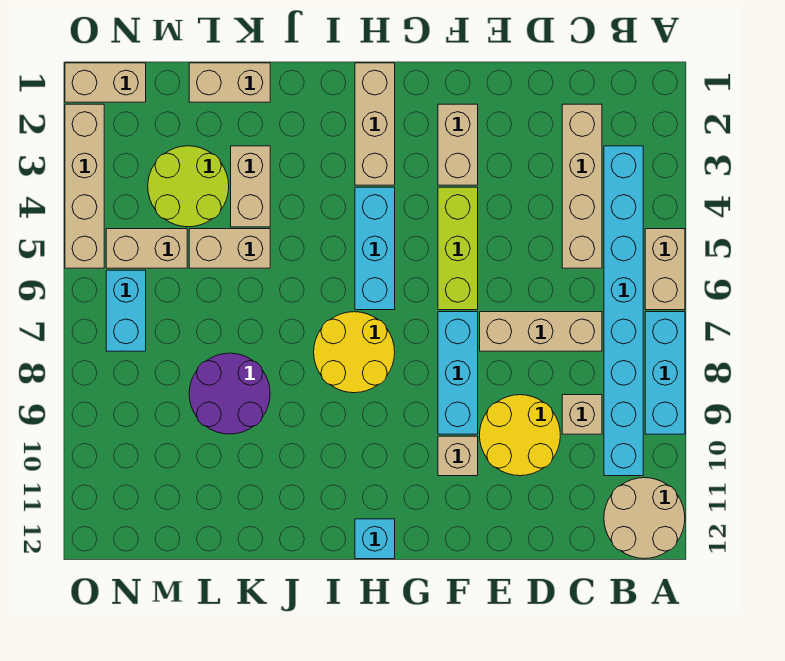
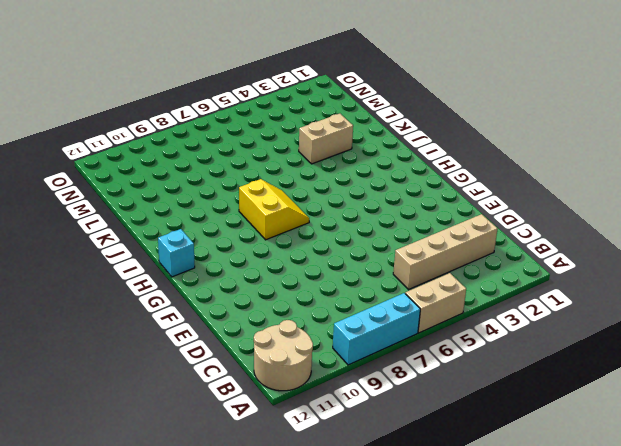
yellow slope H7:I8 level 1 top 8 -> yellow round brick H7:I8 level 1
none -> cyan brick B3:B10 level 1
none -> tan brick C7:E7 level 1
none -> tan brick C9 level 1

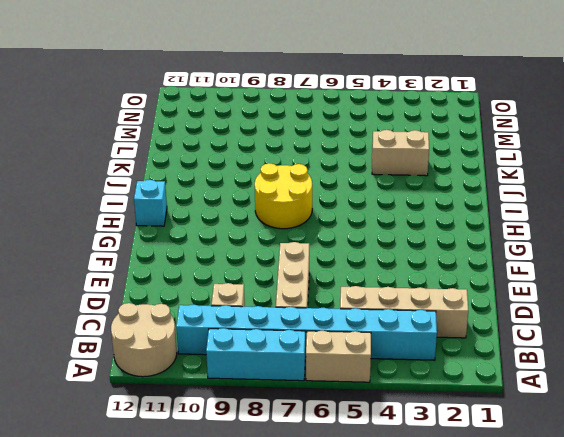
none -> yellow round brick D9:E10 level 1
none -> tan brick F2:F3 level 1
none -> lime brick F4:F6 level 1

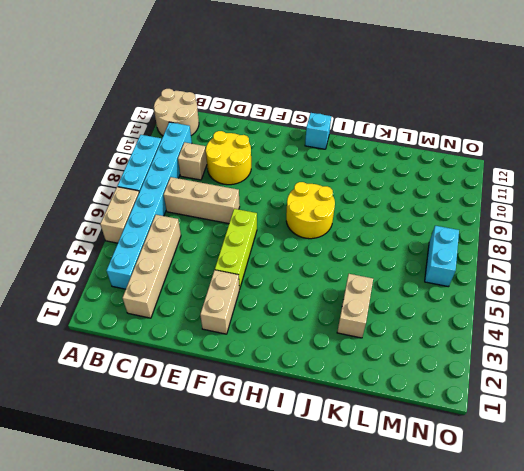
none -> cyan brick F7:F9 level 1
none -> tan brick F10 level 1
none -> tan brick H1:H3 level 1

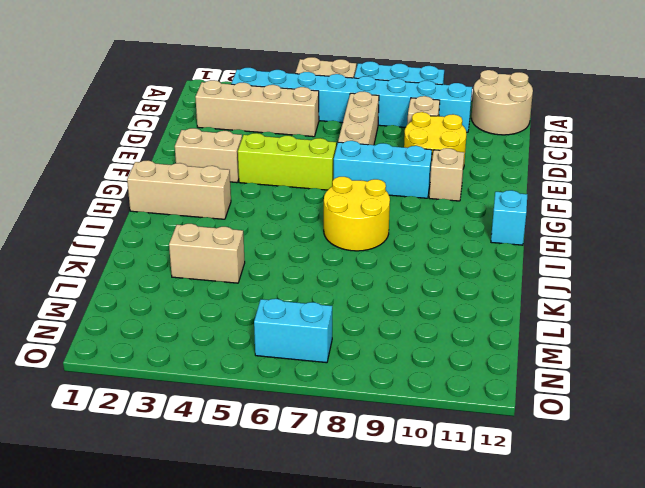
none -> cyan brick H4:H6 level 1
none -> tan brick K1:L1 level 1
none -> tan brick K5:L5 level 1

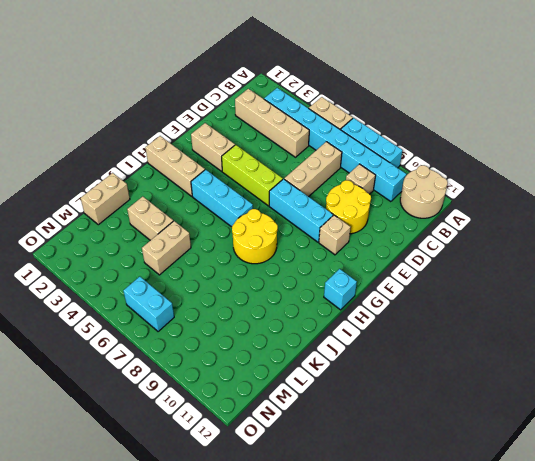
none -> purple round brick K8:L9 level 1
none -> lime round brick L3:M4 level 1
none -> tan brick M5:N5 level 1

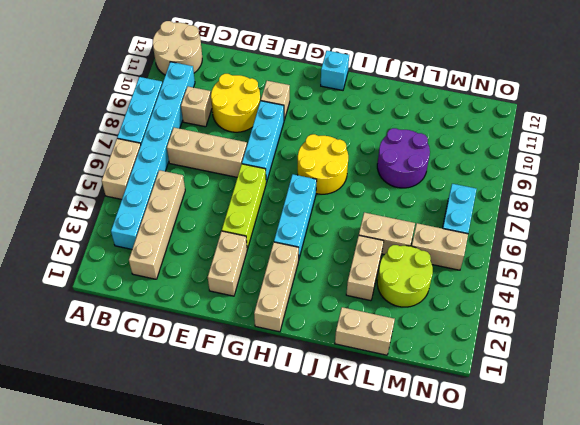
none -> tan brick N1:O1 level 1
none -> tan brick O2:O5 level 1

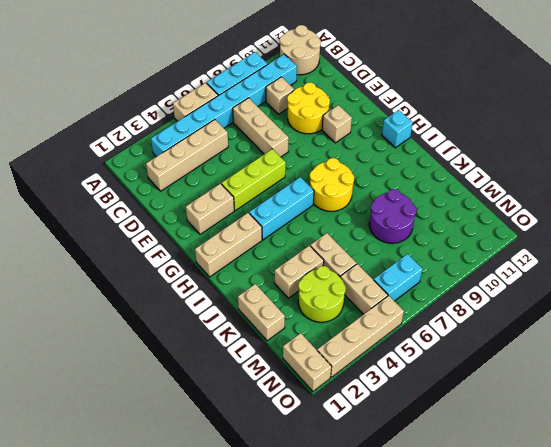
none -> cyan brick F7:F9 level 1

